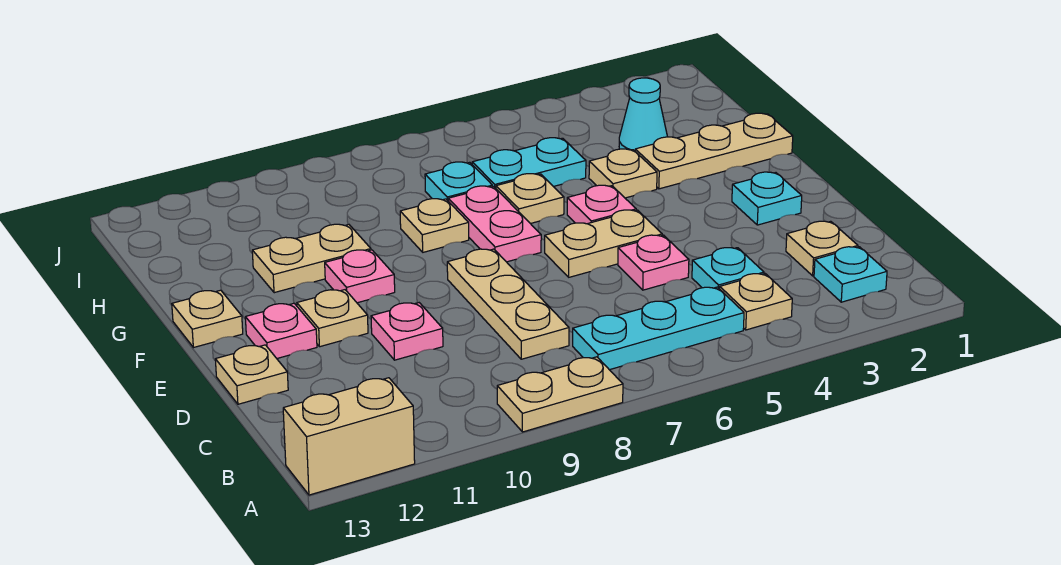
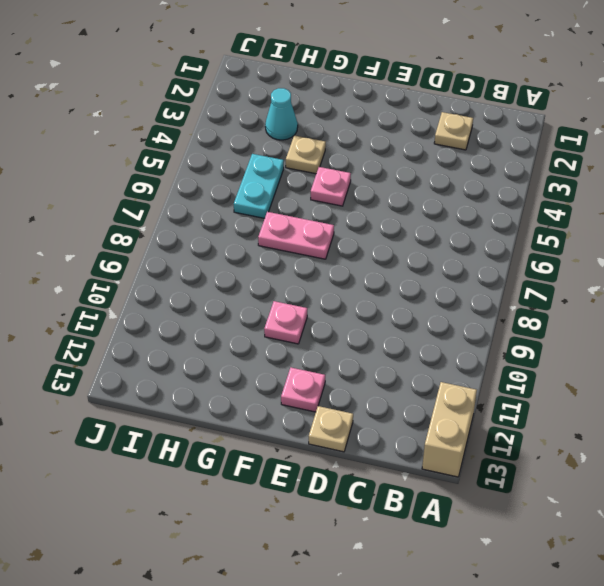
none -> tan plate A8:A9 level 1
none -> cyan plate B2 level 1
none -> tan plate B4 level 1

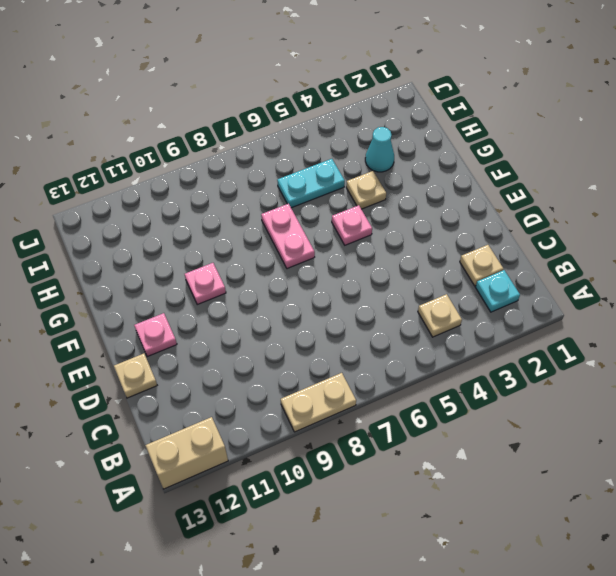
none -> cyan plate B5:B7 level 1
none -> cyan plate C4 level 1
none -> tan plate C8:E8 level 1

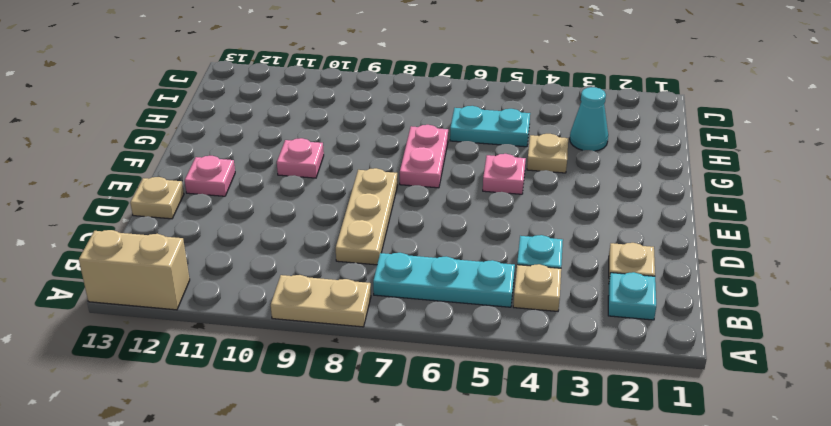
none -> pink plate D5 level 1
none -> pink plate D10 level 1
none -> cyan plate E2 level 1

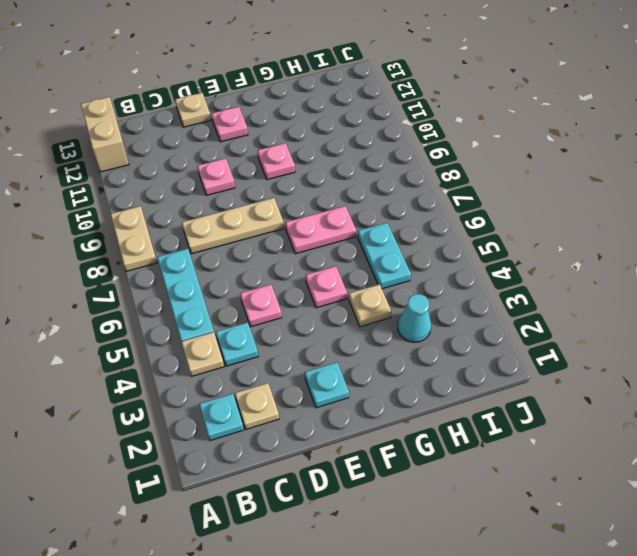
none -> tan plate E5:E6 level 1
none -> tan plate E11 level 1
none -> tan plate F13 level 1

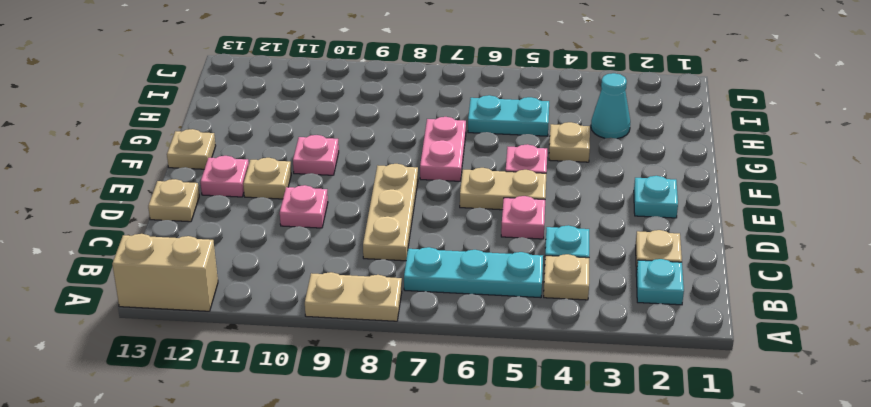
none -> tan plate G1:G3 level 1
none -> tan plate G6 level 1
none -> tan plate G8 level 1

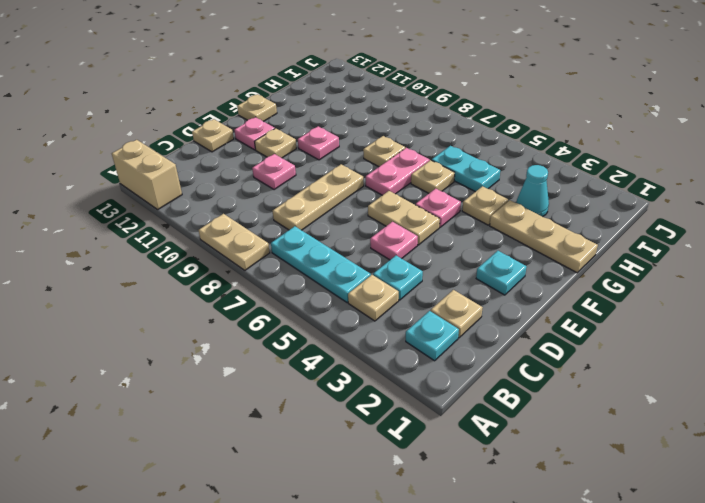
none -> tan plate G10:G11 level 1
none -> cyan plate H7 level 1

